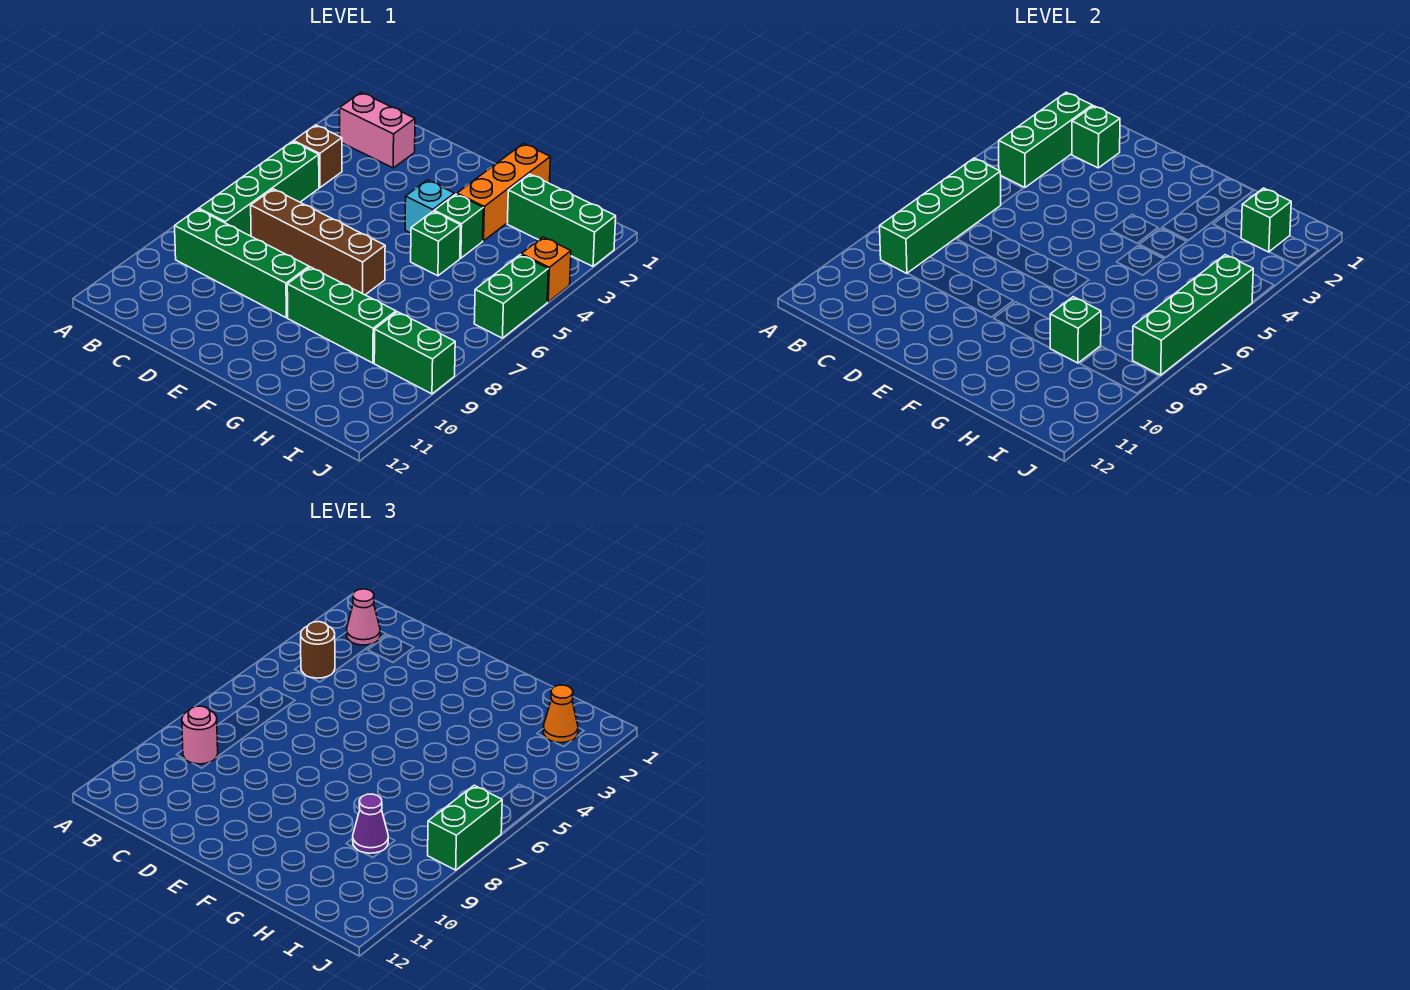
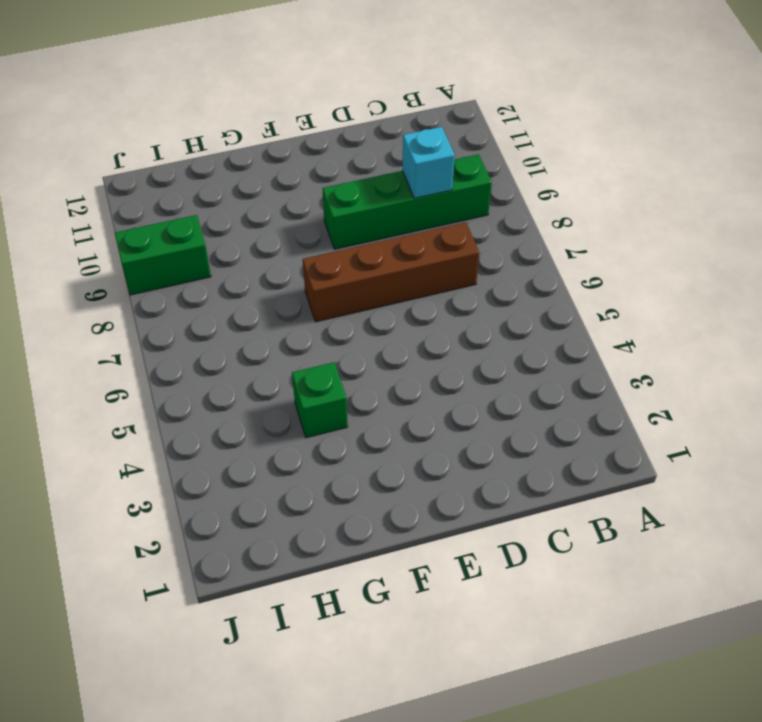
cyan brick C9 level 2 -> cyan brick F4 level 1
none -> pink brick B2:C2 level 1
none -> brown brick B4 level 1
none -> green brick B5:B8 level 1

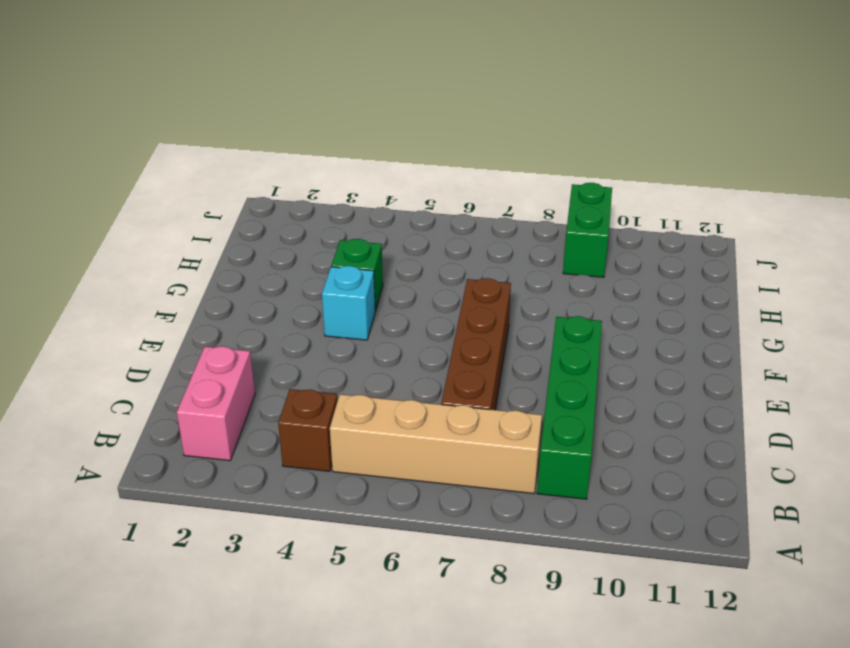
tan brick B5:B8 level 1 -> green brick B5:B8 level 1
none -> green brick F9:H9 level 1
none -> orange brick G1:G3 level 1
none -> green brick G5 level 1

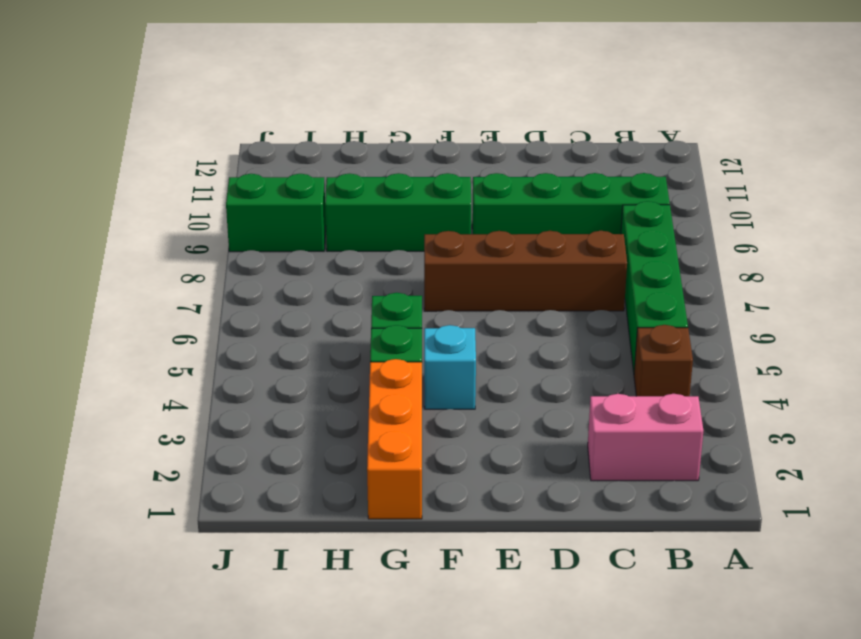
none -> green brick H2:J2 level 1
none -> orange brick J4 level 1
none -> green brick J5:J6 level 1

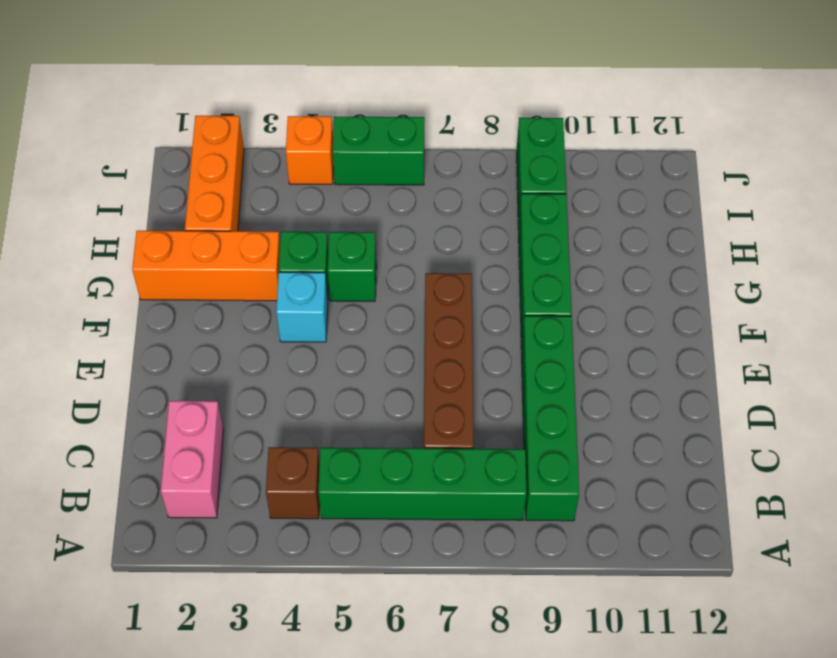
orange brick H2:J2 level 1 -> green brick H2:J2 level 1
none -> green brick B2:B4 level 2
none -> green brick B6:B9 level 2
none -> green brick C2 level 2

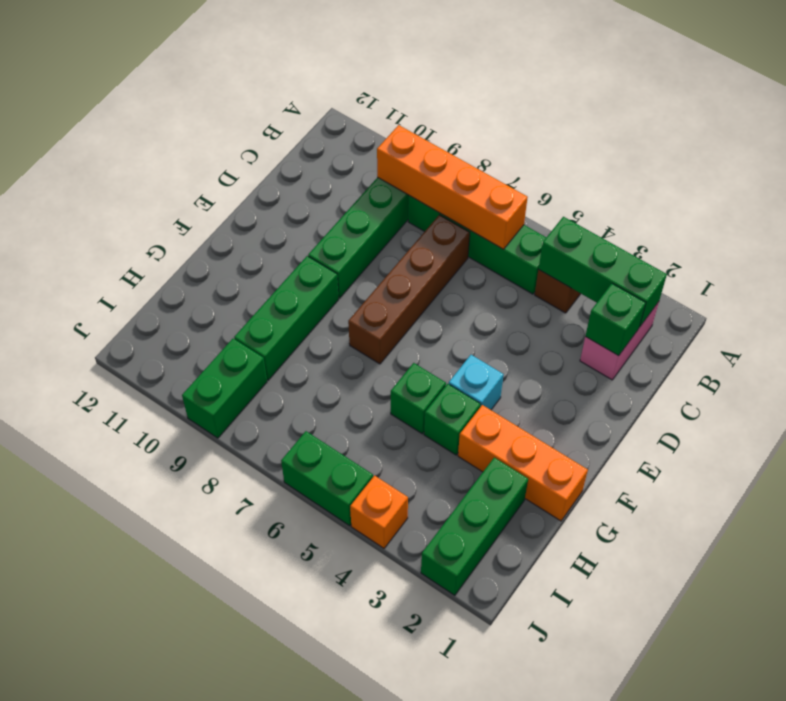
orange brick B6:B9 level 2 -> green brick B6:B9 level 2
none -> green brick H9 level 2
none -> green brick I2 level 2
none -> green brick J5:J8 level 2

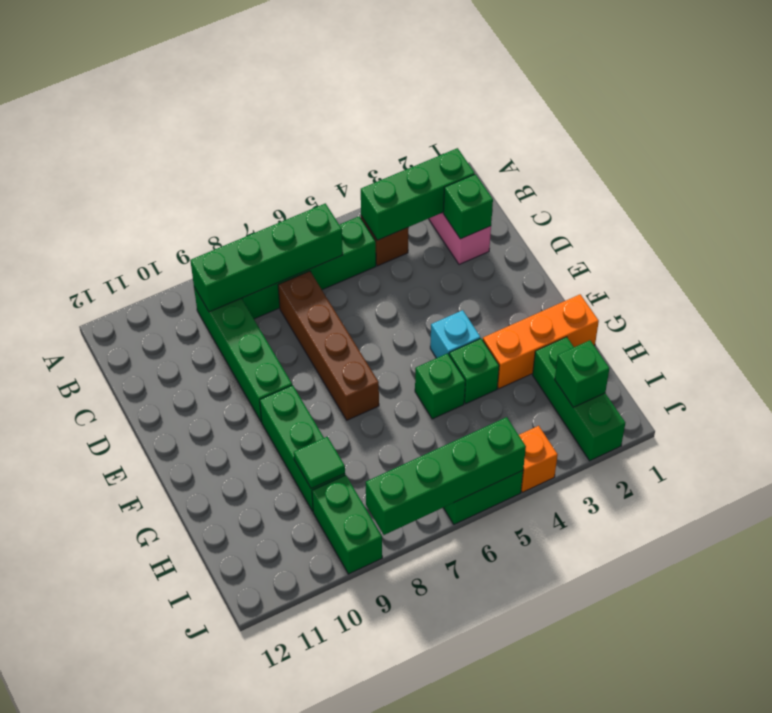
green tile H9 level 2 -> green brick H9 level 2
none -> pink cone B2 level 3
none -> brown round brick B4 level 3
none -> pink round brick B9 level 3

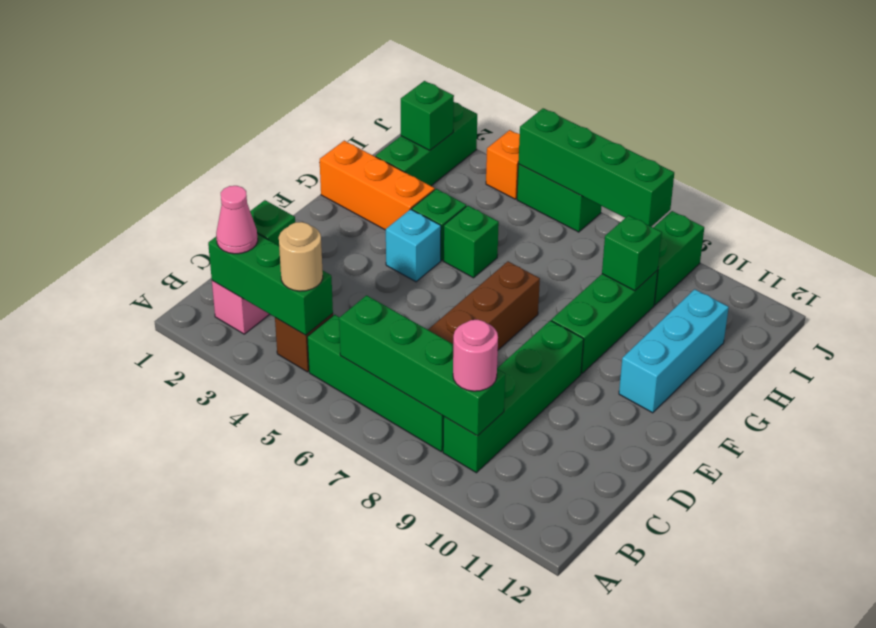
tan round brick B4 level 3 -> brown round brick B4 level 3
cyan brick F11:H11 level 1 -> none
none -> purple cone H9 level 3
none -> orange cone I2 level 3
none -> green brick J7:J8 level 3

